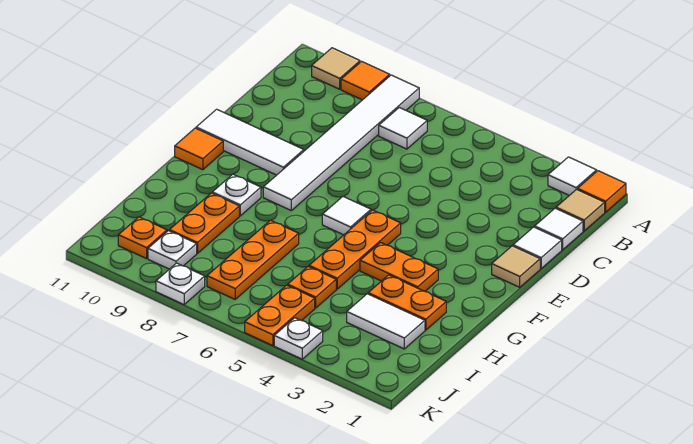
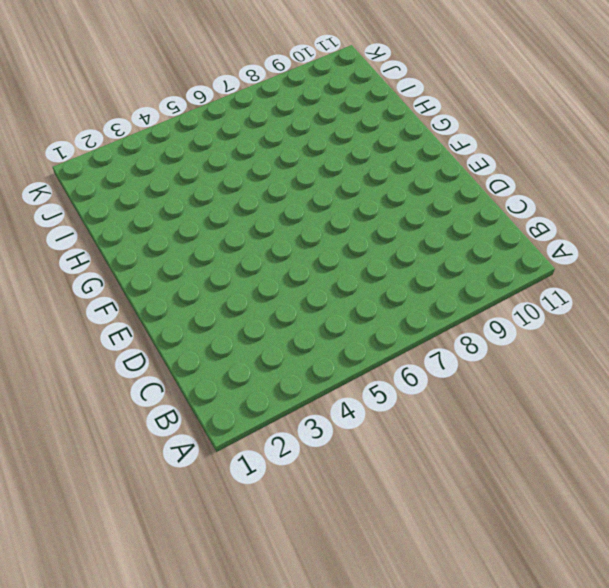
none -> orange tile A1 level 1
none -> white tile A2 level 1
none -> white tile A8:F8 level 1

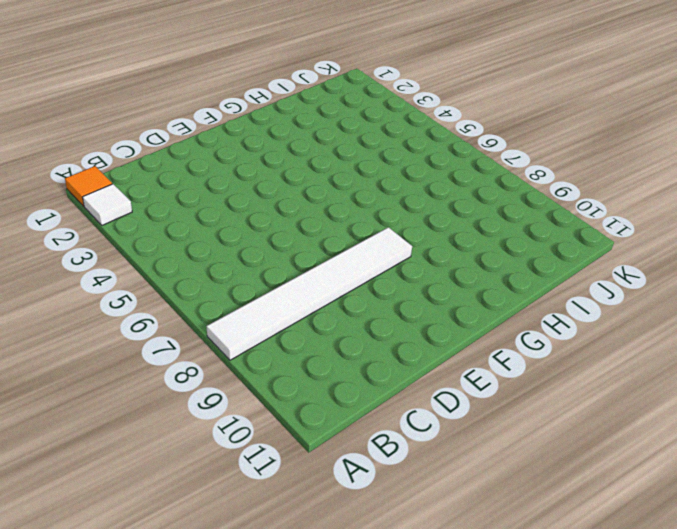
none -> orange tile A9 level 1
none -> tan tile A10 level 1
none -> tan tile B1 level 1

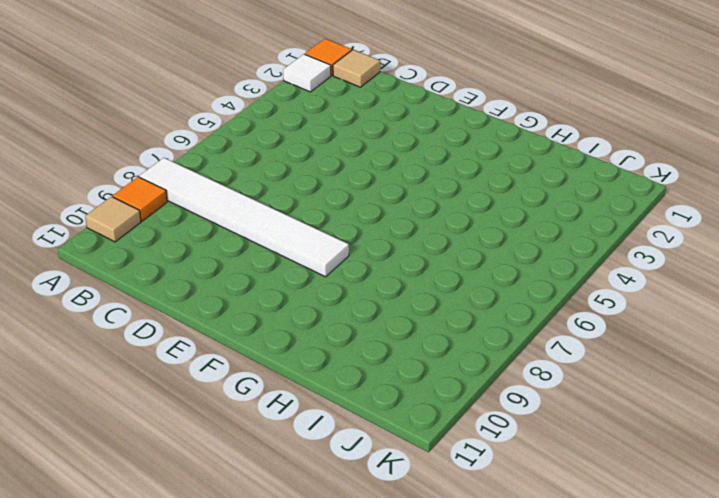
none -> white tile B7 level 1
none -> white tile C1 level 1
none -> white tile D1 level 1

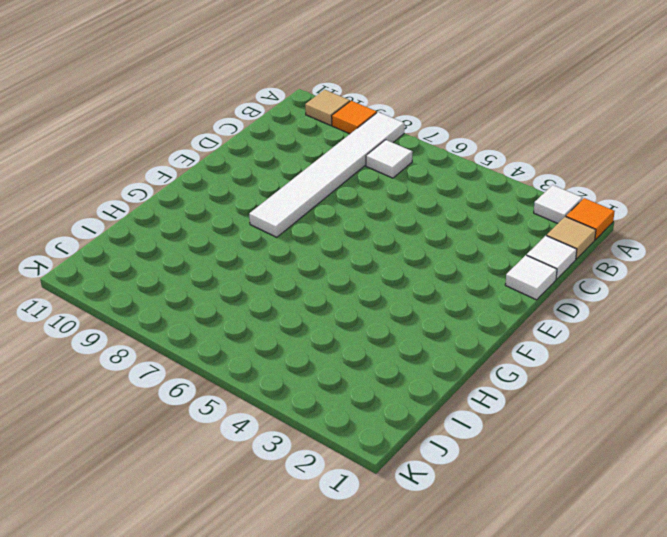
none -> tan tile E1 level 1
none -> white tile E9:E11 level 1
none -> orange plate F5:H5 level 1

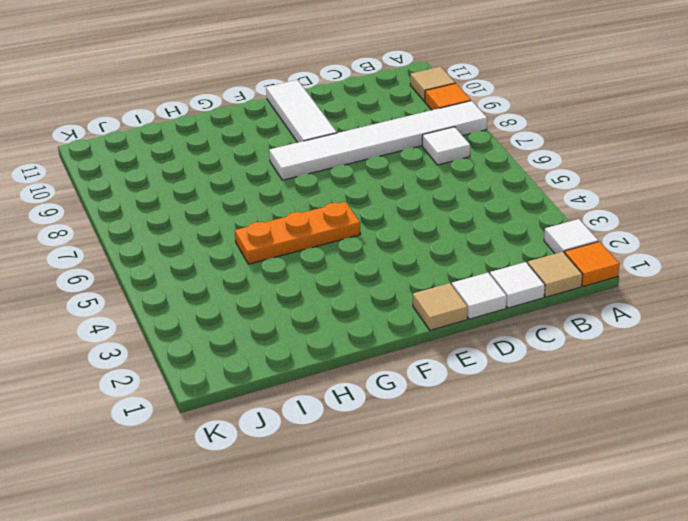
none -> white tile F6 level 1
none -> orange tile F11 level 1
none -> orange plate G3:G4 level 1

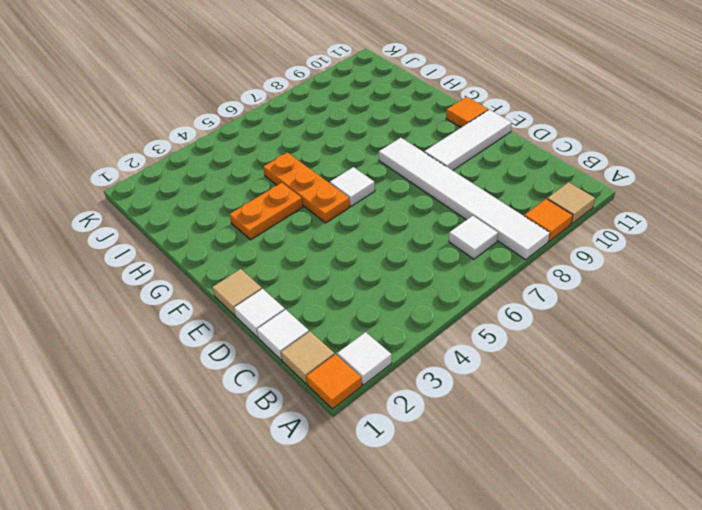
none -> white plate G9 level 1
none -> orange plate H2:H3 level 1
none -> orange plate H7:J7 level 1

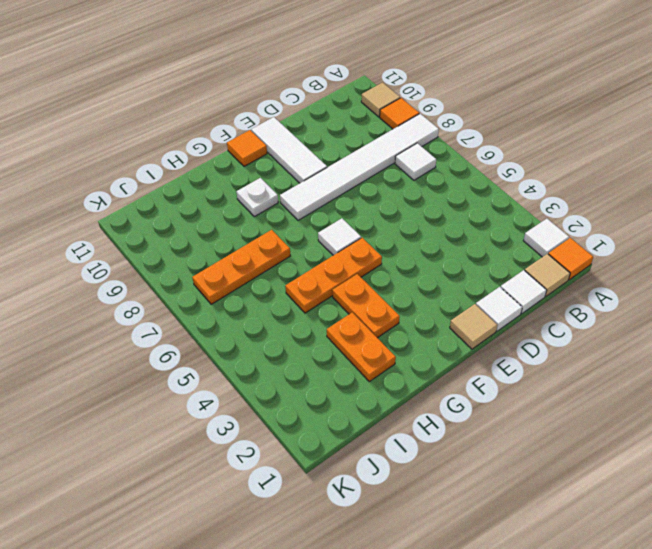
none -> orange plate H9:I9 level 1
none -> white tile I2:I3 level 1
none -> orange plate I5 level 1

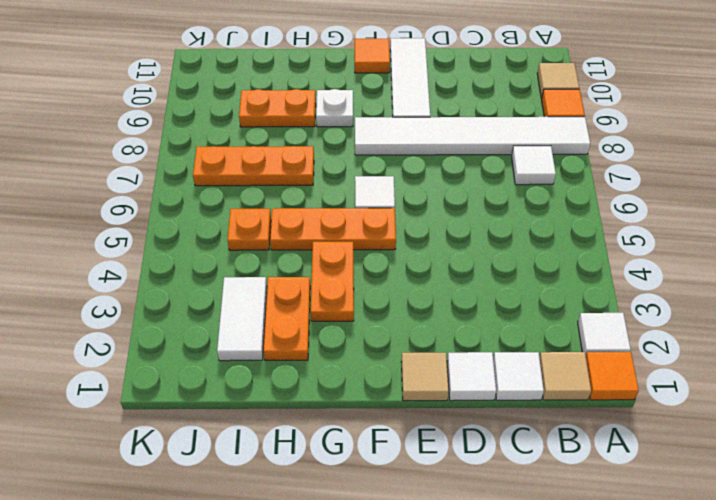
none -> orange plate J5:K5 level 1
none -> white plate J9 level 1
none -> orange plate J10 level 1

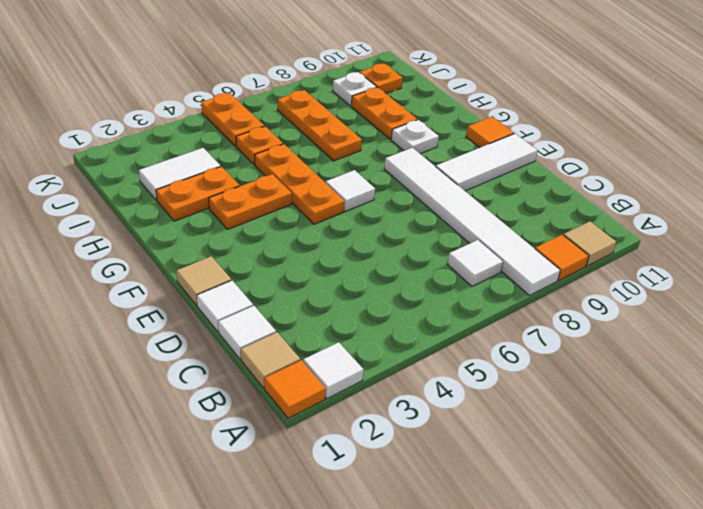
none -> white plate K4 level 1
none -> white plate K8 level 1

